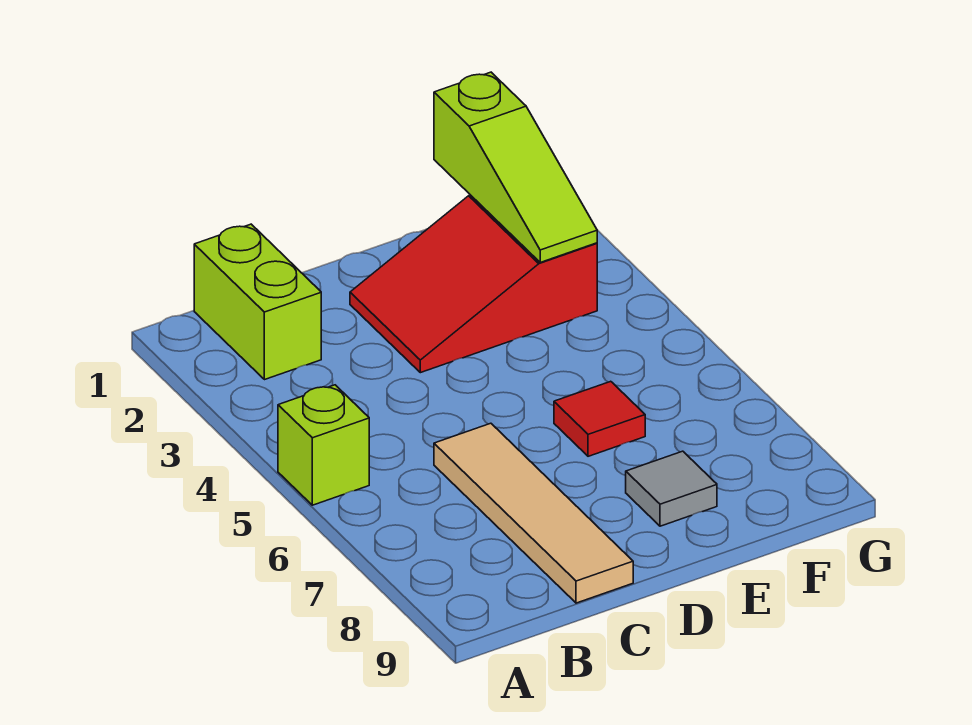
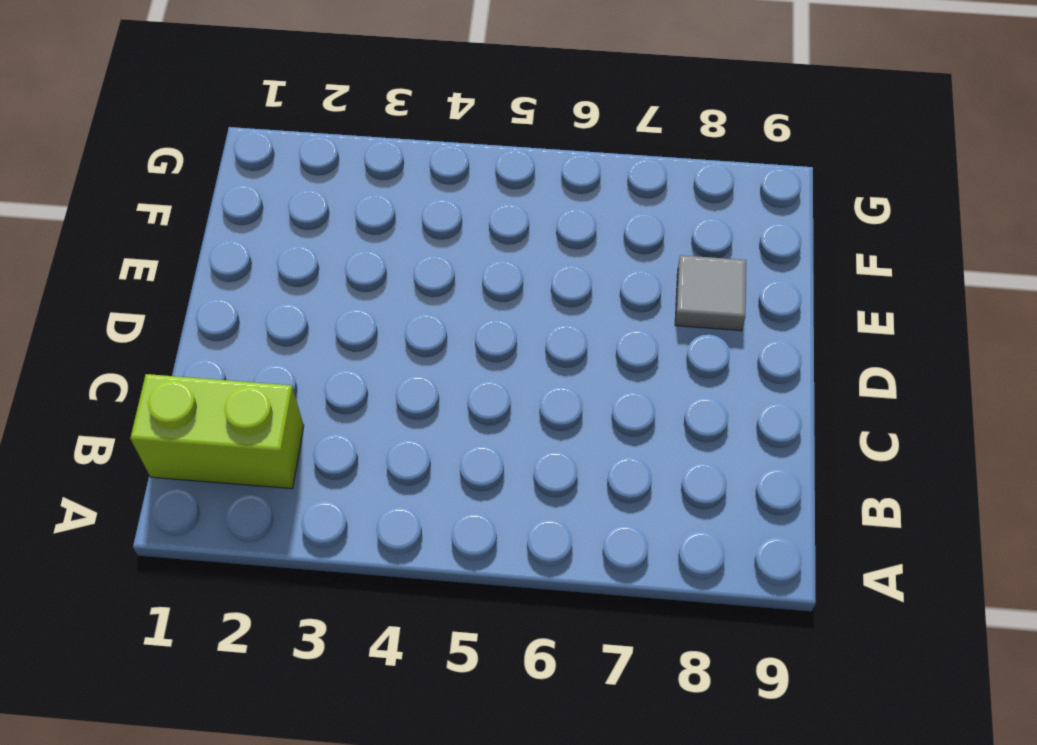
none -> lime brick A5 level 1
none -> tan tile C6:C9 level 1

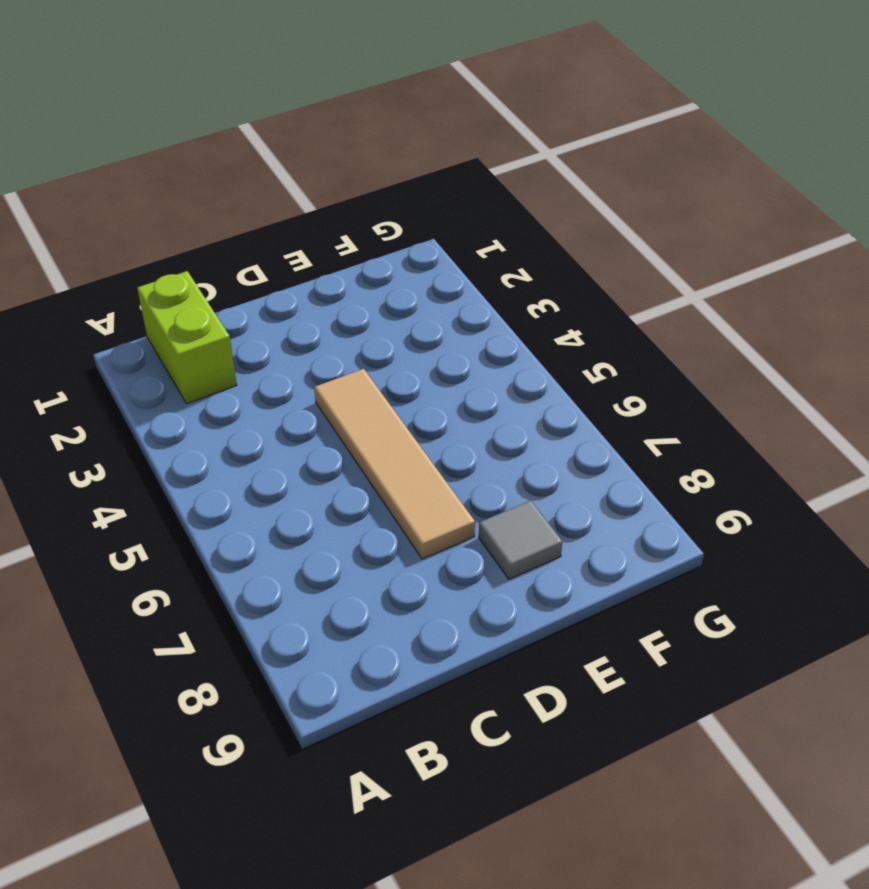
tan tile D4:D7 level 1 -> tan tile C6:C9 level 1
none -> lime brick A5 level 1
none -> red slope D2:F3 level 1 top F

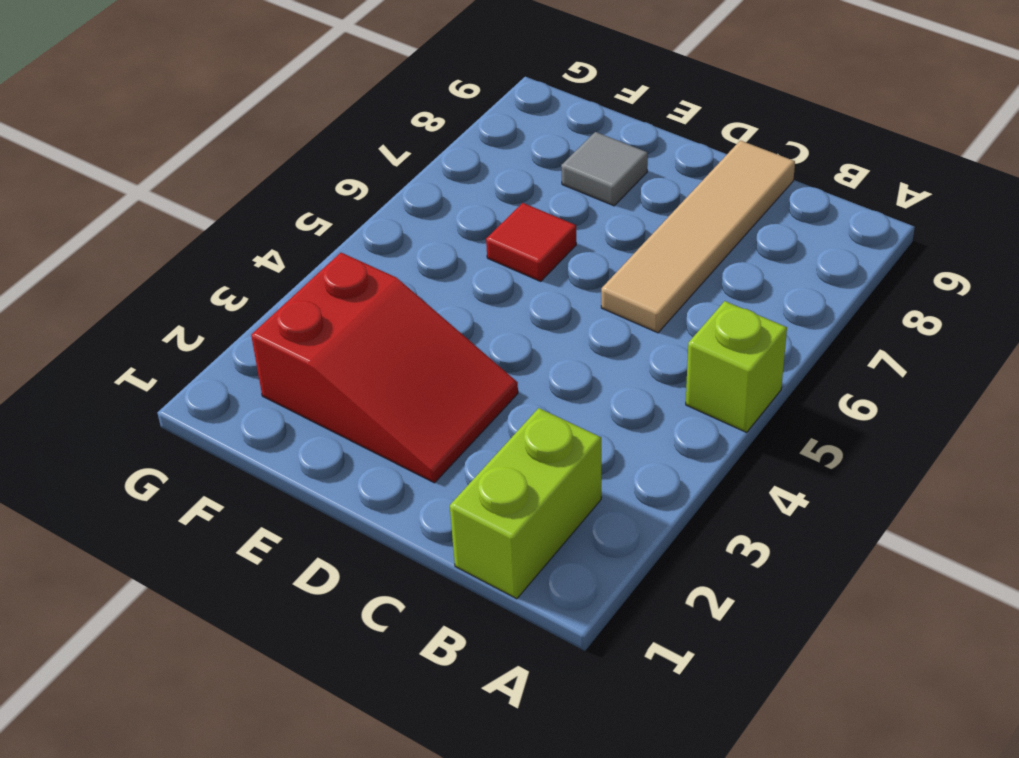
none -> lime slope F1:F3 level 2 top 1

